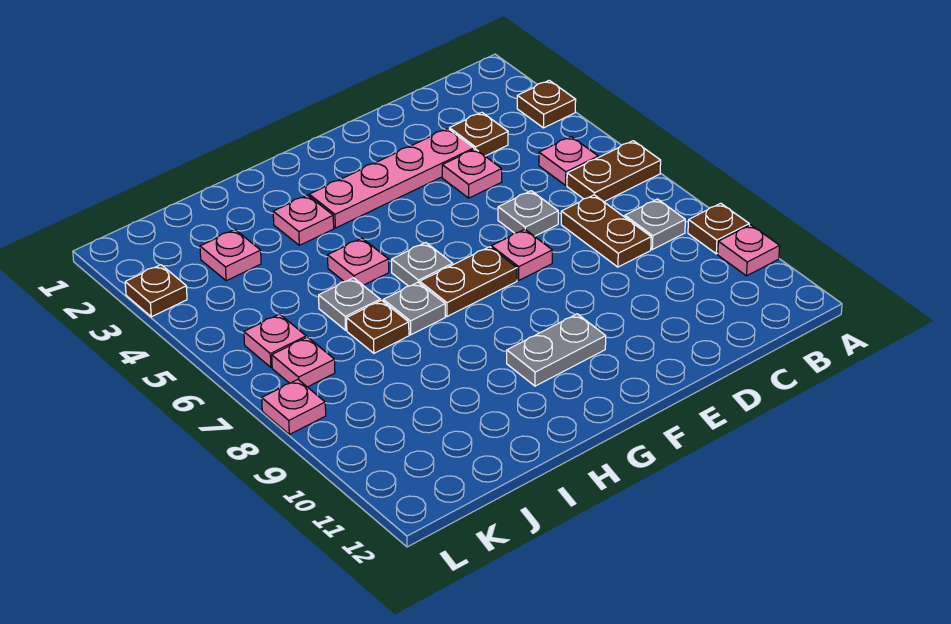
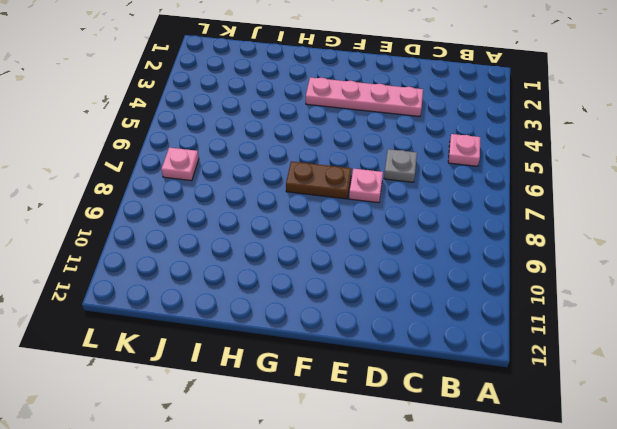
none -> brown plate A3 level 1
none -> brown plate A6:B6 level 1
none -> brown plate A9 level 1

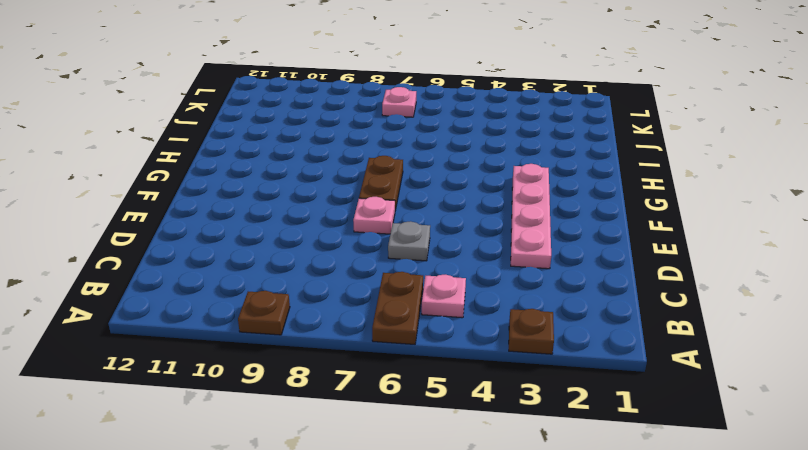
none -> pink plate A10 level 1
none -> grey plate B8 level 1
none -> brown plate C3 level 1

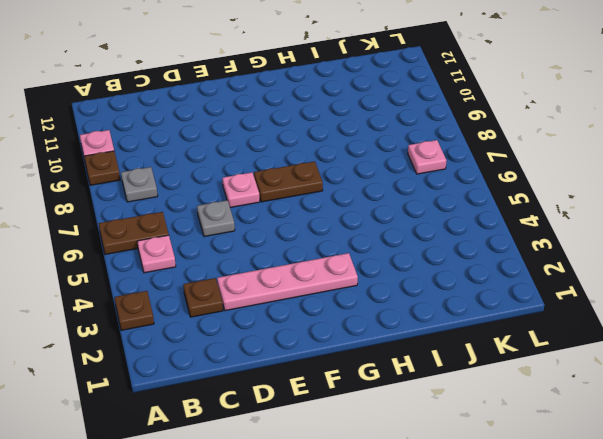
none -> brown plate C7:C8 level 1
none -> pink plate D4 level 1
none -> grey plate F10:G10 level 1

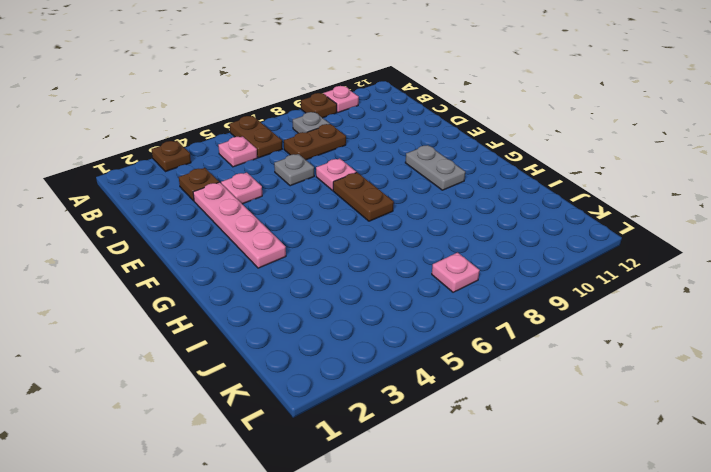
none -> grey plate G6 level 1
none -> pink plate H3 level 1
none -> pink plate H5 level 1

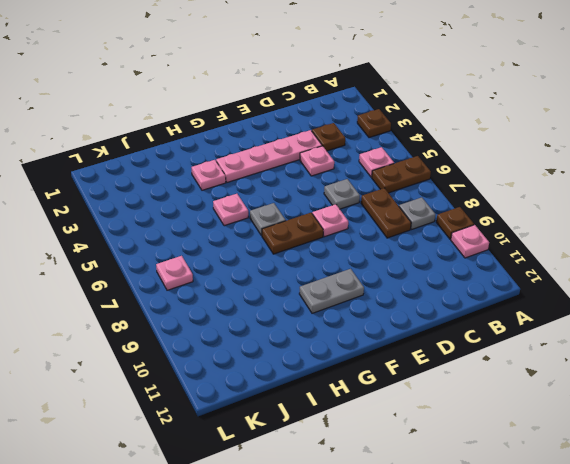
none -> grey plate H7 level 1
none -> grey plate I6 level 1
none -> brown plate I7 level 1

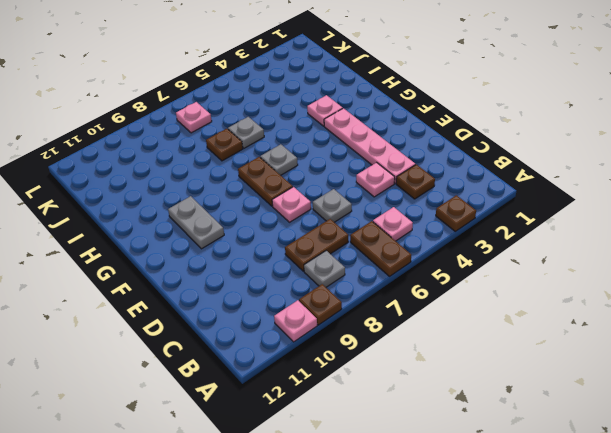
none -> pink plate H5 level 1
none -> grey plate H7 level 1
none -> pink plate J3 level 1

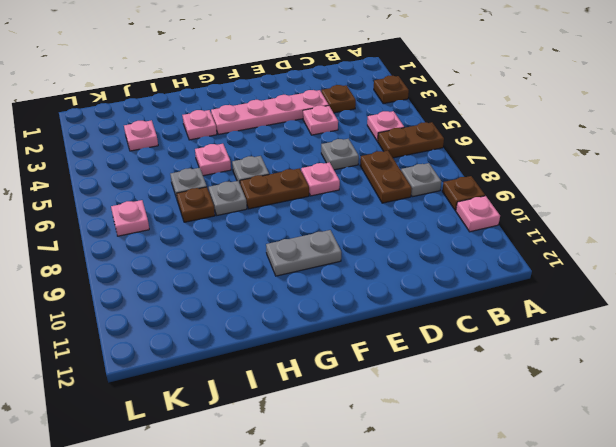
none -> pink plate K6 level 1
none -> brown plate L3 level 1
none -> pink plate L8 level 1

